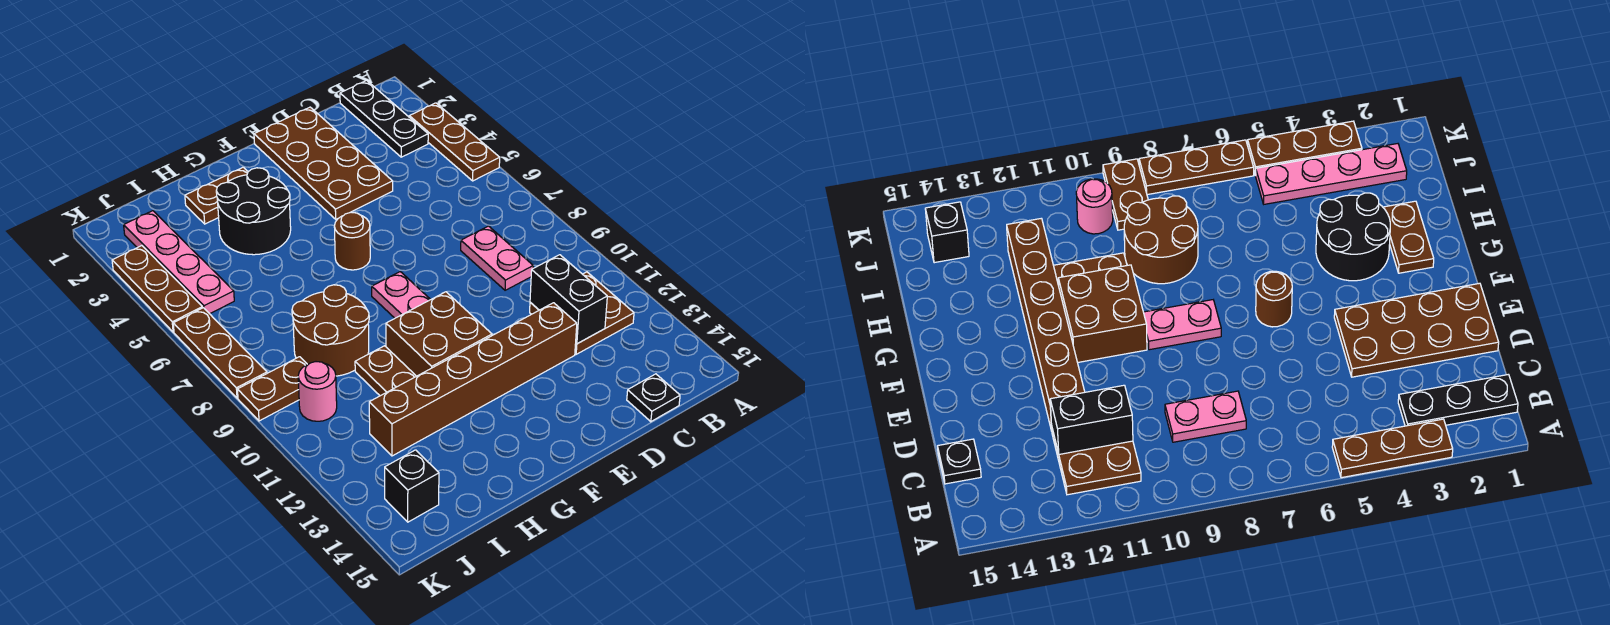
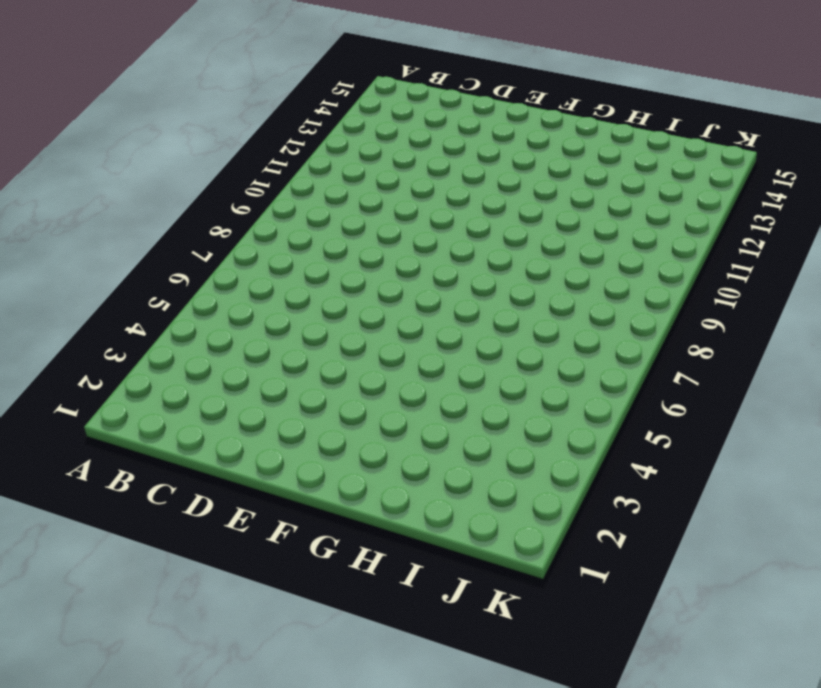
none -> brown plate A3:A5 level 1
none -> black plate B1:B3 level 1
none -> brown plate B11:C12 level 1

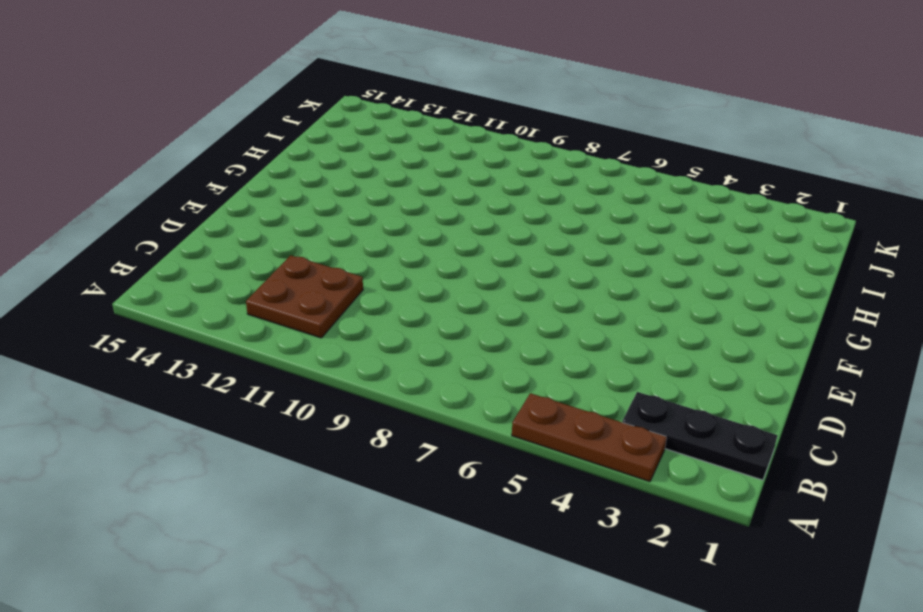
none -> pink plate C8:C9 level 1
none -> black plate C15 level 1
none -> brown plate D1:E4 level 1

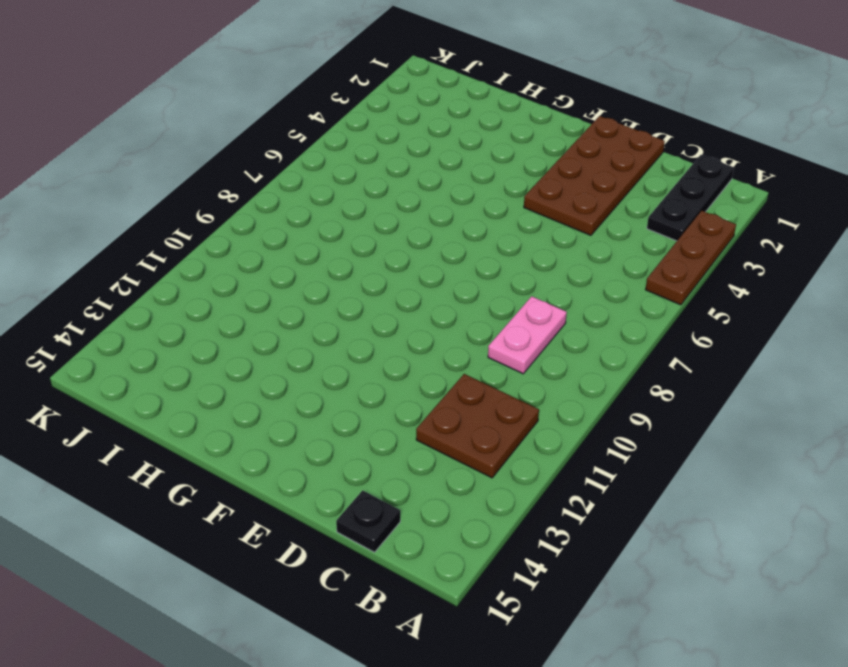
none -> brown brick D12:I12 level 1
none -> brown round brick F6 level 1
none -> pink plate F8:F9 level 1

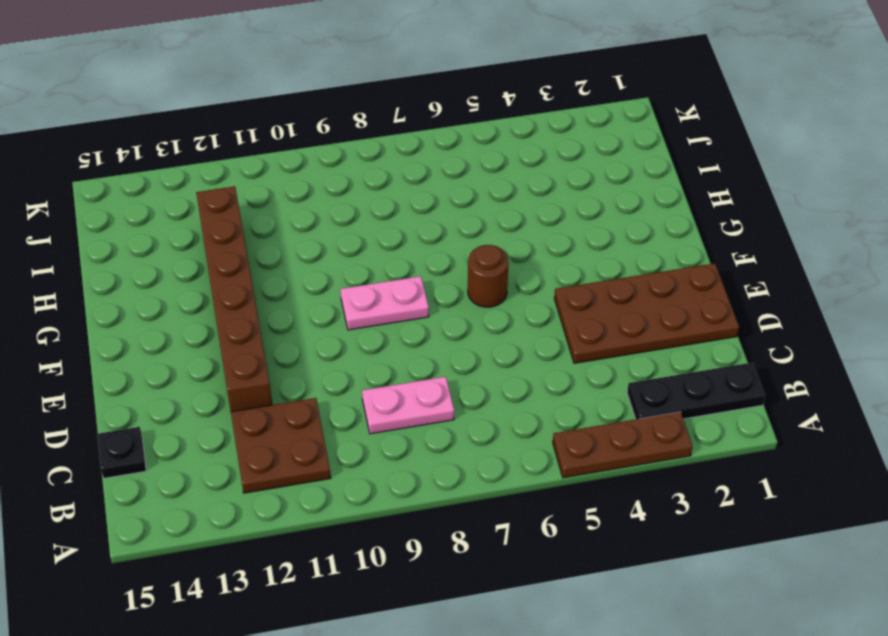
none -> brown brick F10:G11 level 1
none -> brown plate G2:H2 level 1
none -> black round brick G3:H4 level 1

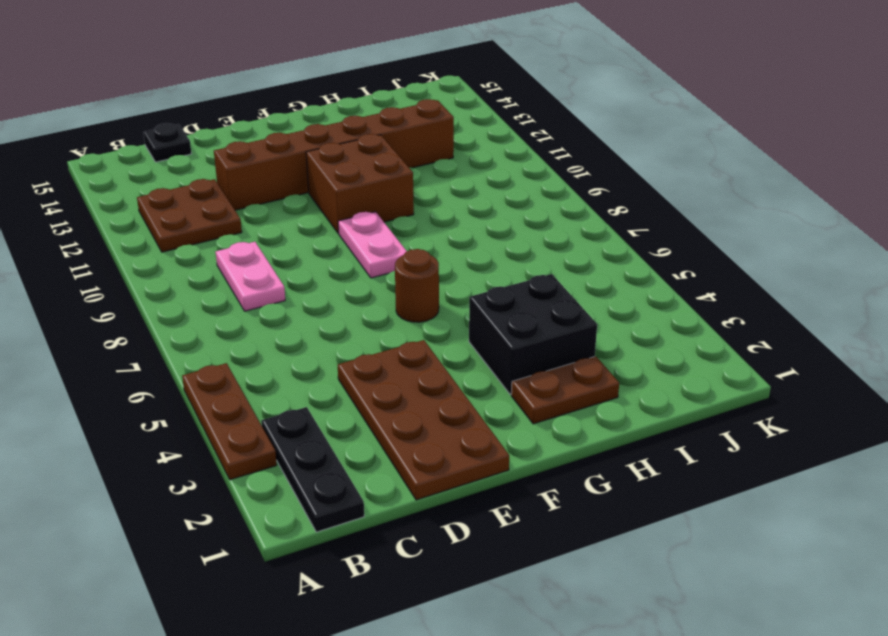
black brick G3:H4 level 1 -> black round brick G3:H4 level 1
none -> brown round brick H8:I9 level 1
none -> brown plate H10:H11 level 1
none -> pink plate J2:J5 level 1

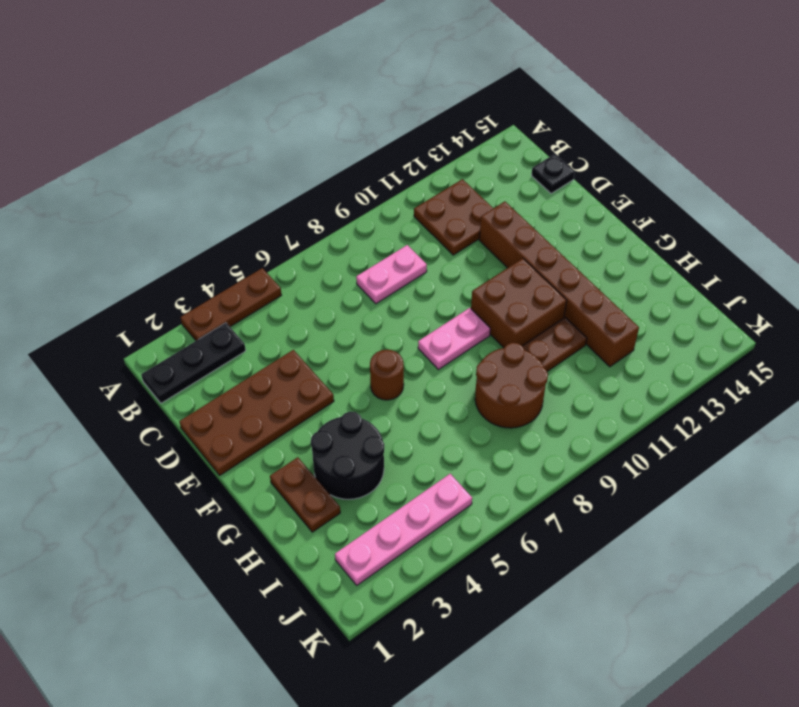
none -> brown plate J9:K9 level 1
none -> pink round brick J10 level 1
none -> black brick J14 level 1

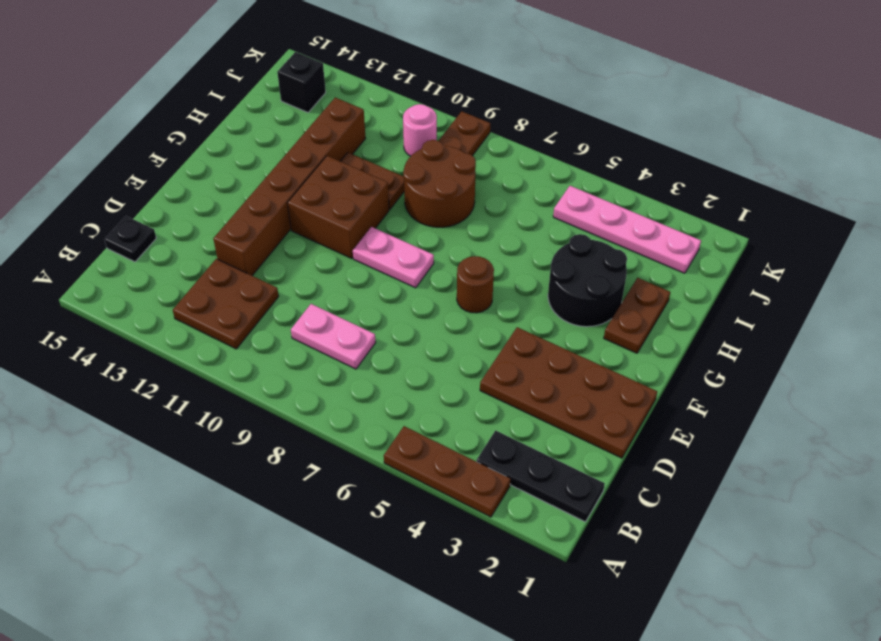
none -> brown plate K3:K5 level 1
none -> brown plate K6:K8 level 1
none -> black brick C11:C12 level 2

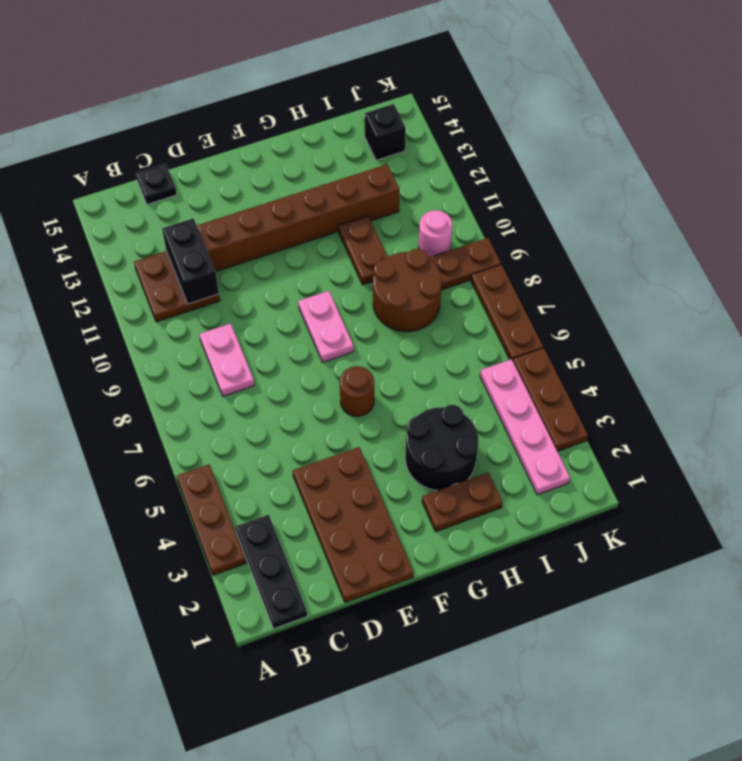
none -> brown brick F10:G11 level 1

